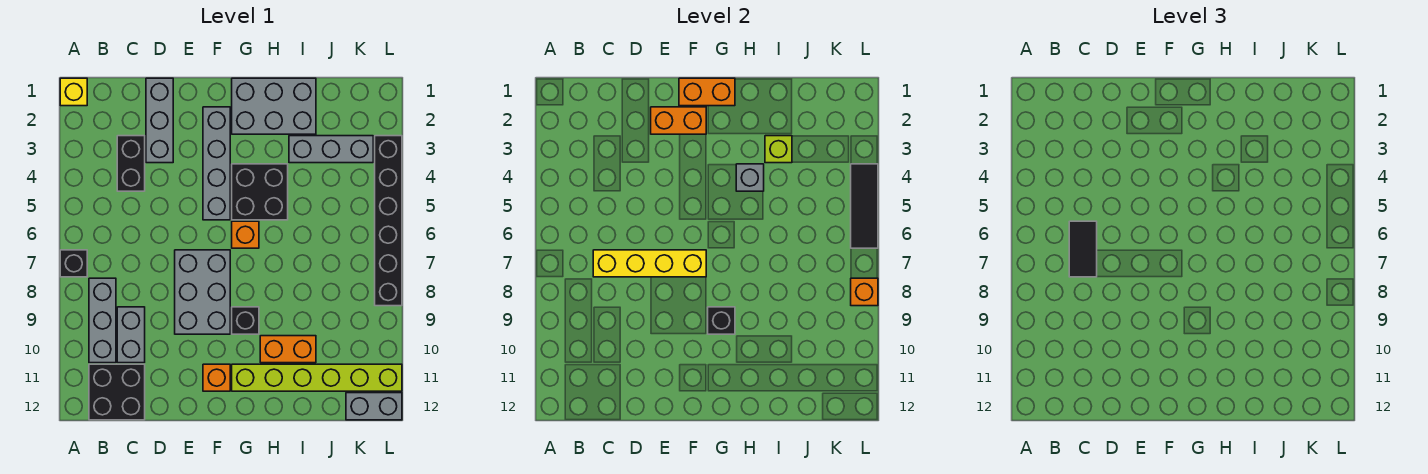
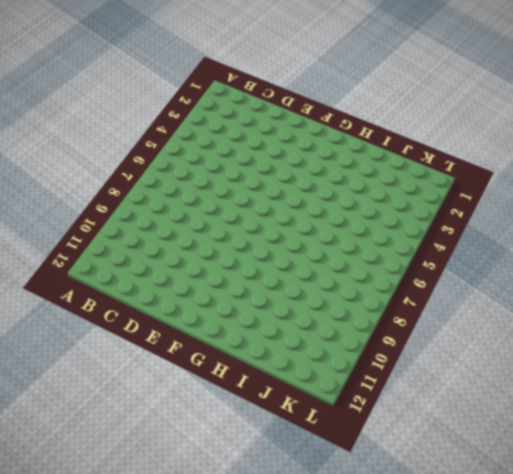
none -> yellow brick A1 level 1
none -> black brick A7 level 1
none -> grey brick B8:B10 level 1

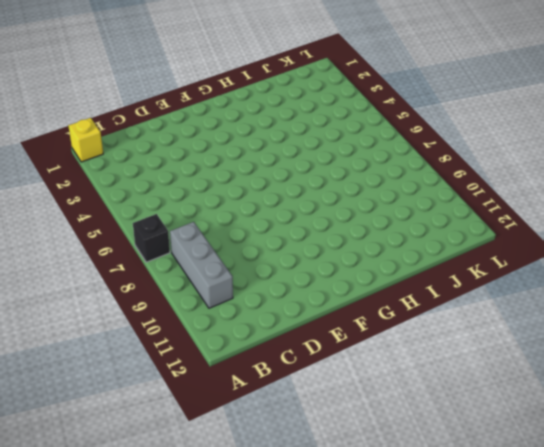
none -> black brick B11:C12 level 1
none -> black brick C3:C4 level 1
none -> grey brick C9:C10 level 1

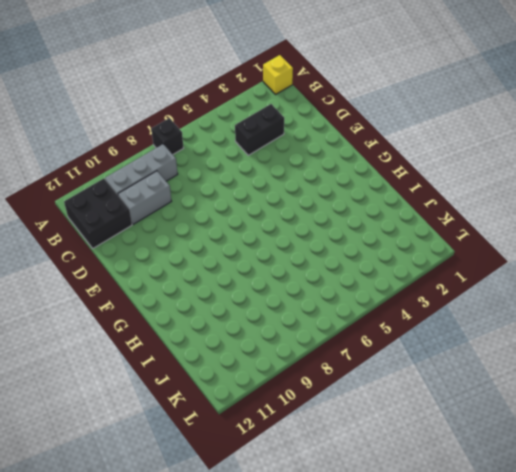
none -> grey brick D1:D3 level 1
none -> grey brick E7:F9 level 1
none -> grey brick F2:F5 level 1

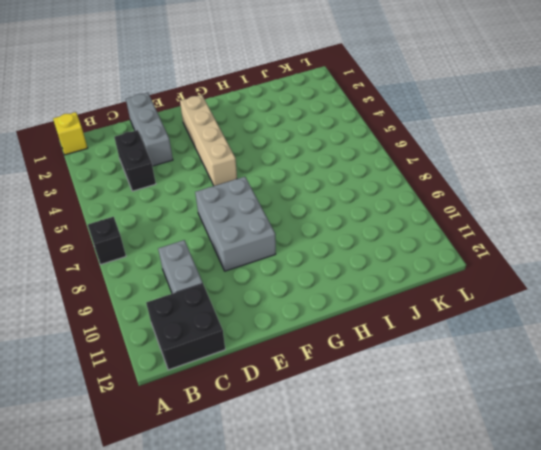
tan brick F2:F5 level 1 -> grey brick F2:F5 level 1
none -> grey brick B8:B10 level 1
none -> orange brick F11 level 1
none -> grey brick G1:I2 level 1

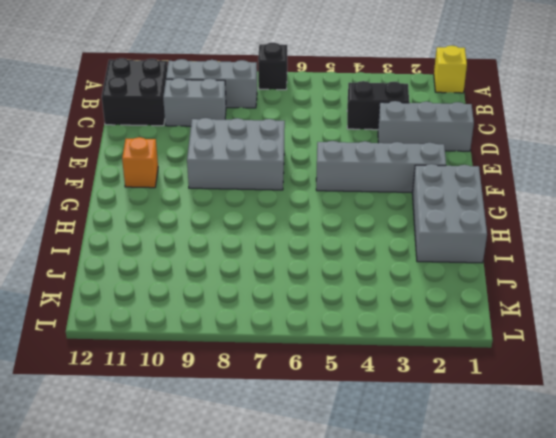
none -> black brick G4:H5 level 1
none -> orange brick G6 level 1
none -> black brick G9 level 1

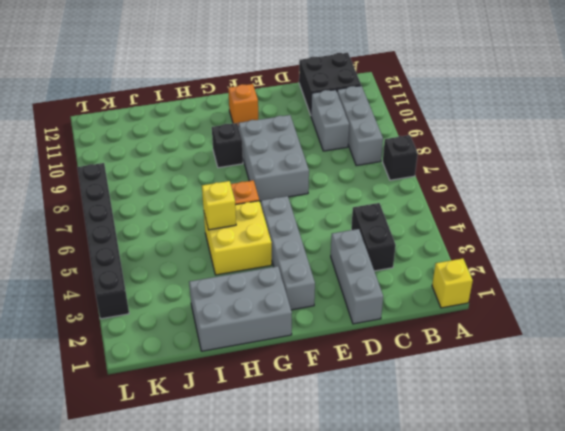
yellow brick G4:H5 level 1 -> black brick G4:H5 level 1
yellow brick H5 level 2 -> none
none -> lime brick G11:L11 level 1
none -> orange brick H10:I10 level 1
none -> grey brick I3:K3 level 1

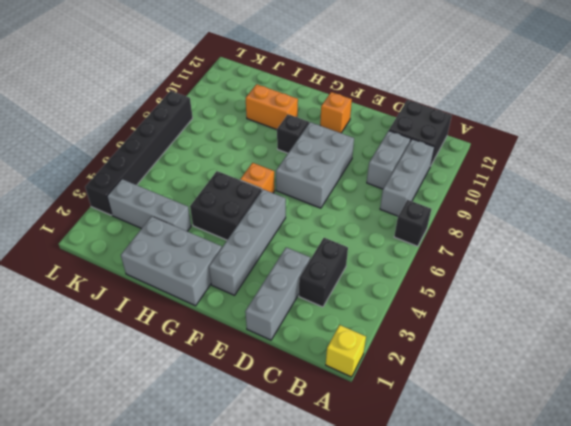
none -> lime brick G11:L11 level 1
none -> grey brick K12:L12 level 1
none -> yellow brick C7:F7 level 2

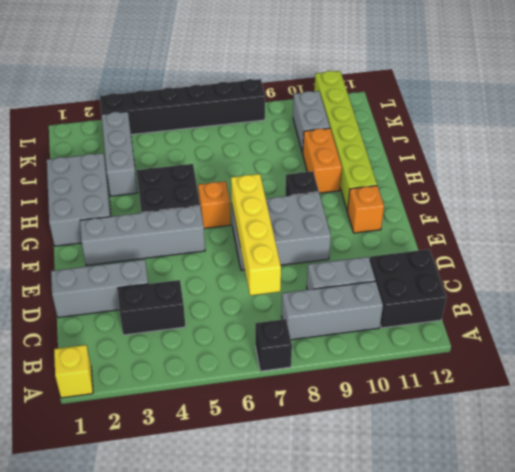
grey brick J10:K10 level 1 -> grey brick K12:L12 level 1
none -> orange brick E2:F2 level 2
none -> orange brick F1:G1 level 2
none -> black brick G9 level 2

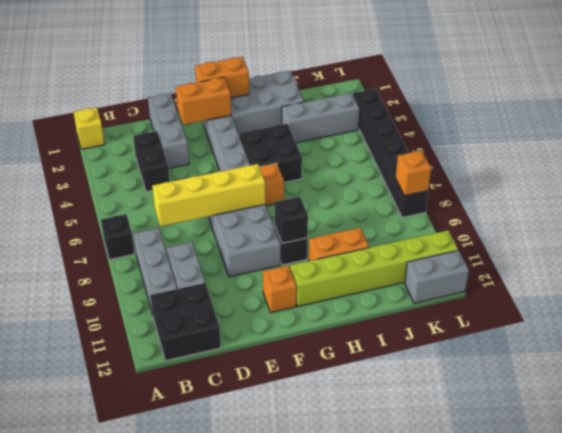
none -> grey brick H4 level 2
none -> lime brick I3 level 2
none -> black tile L4:L6 level 2

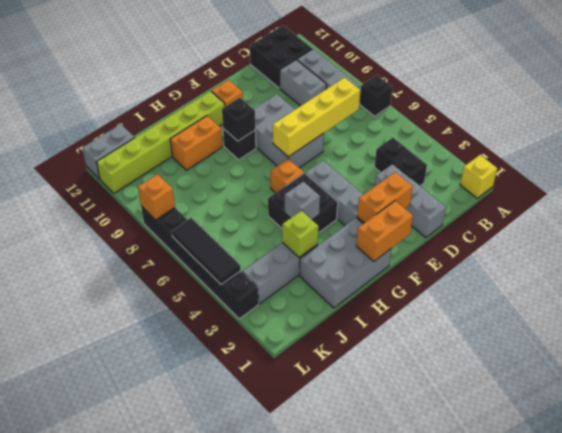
none -> black tile C6:C7 level 3

